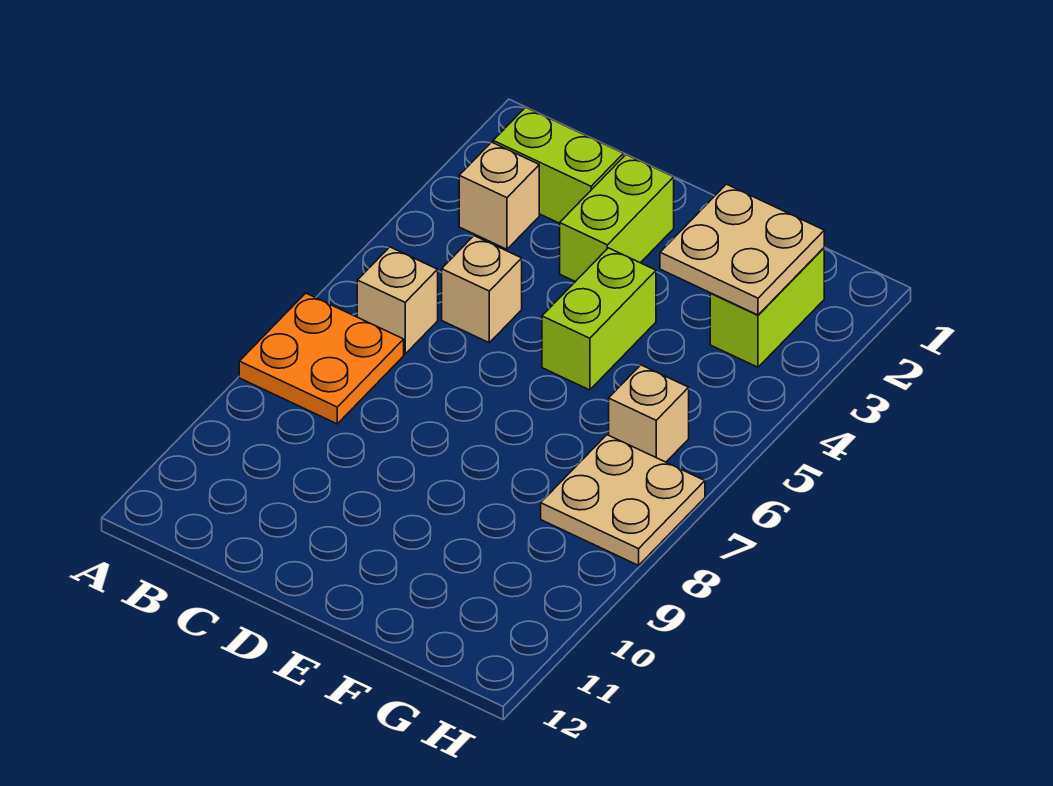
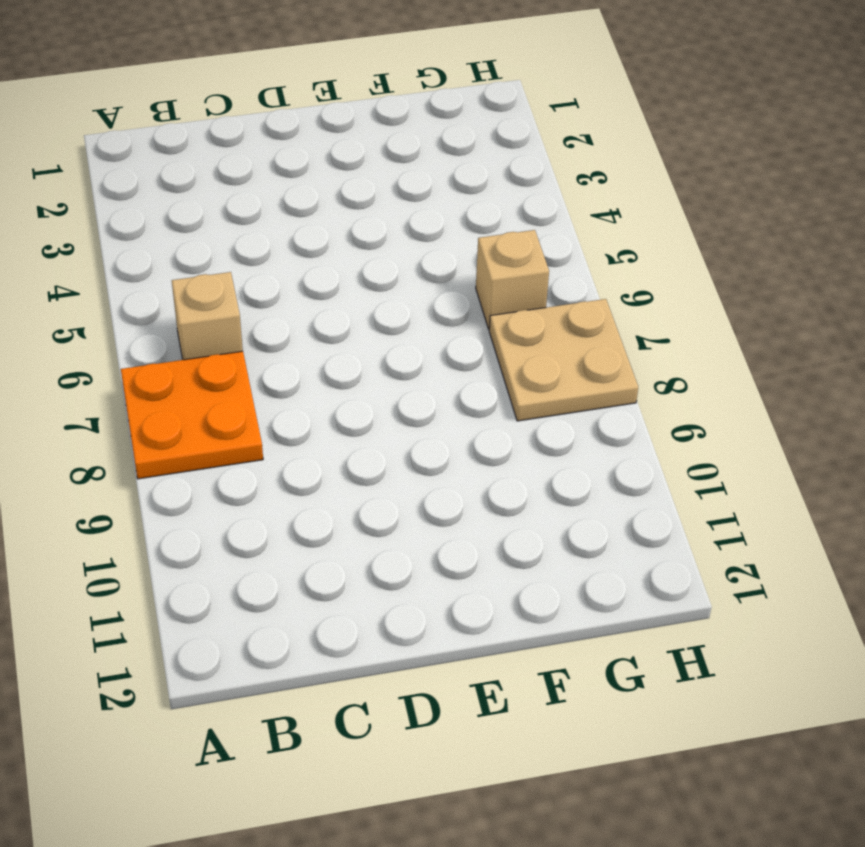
none -> lime brick B2:C2 level 1
none -> tan brick B3 level 1

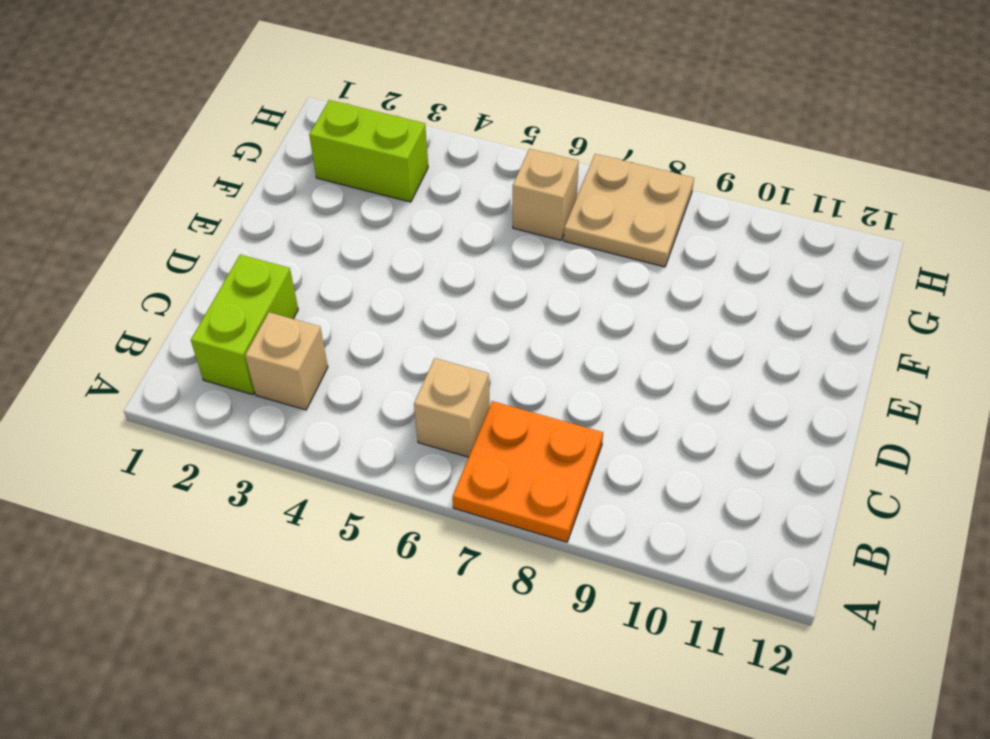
none -> tan brick C5 level 1
none -> lime brick D2:D3 level 1

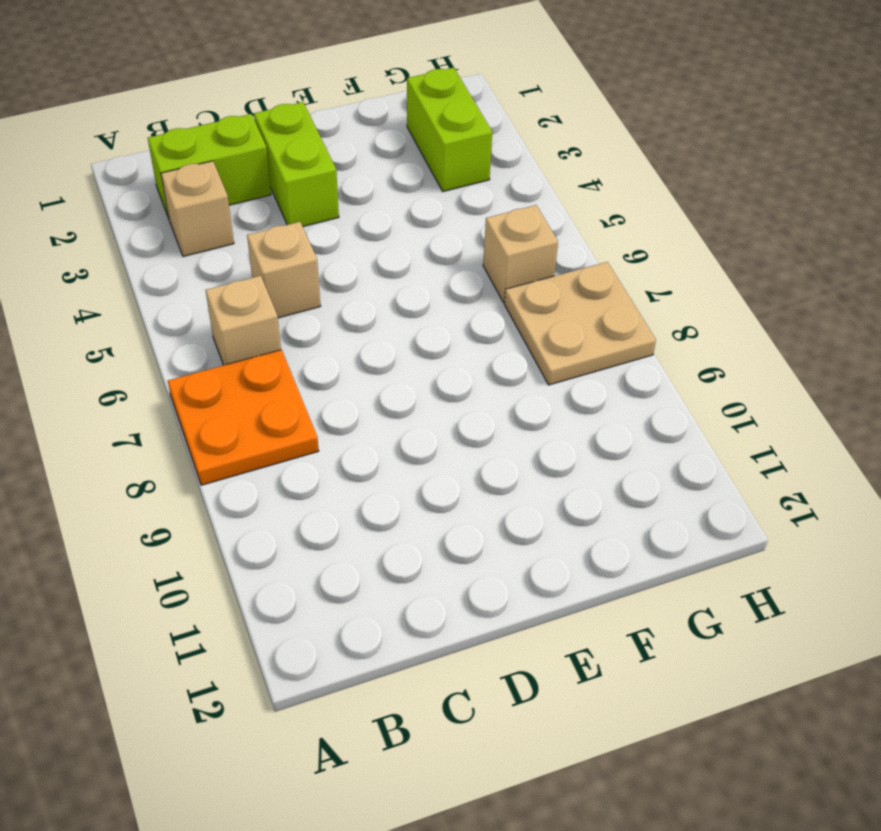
none -> lime brick E4:E5 level 1
none -> tan plate F2:G3 level 2

